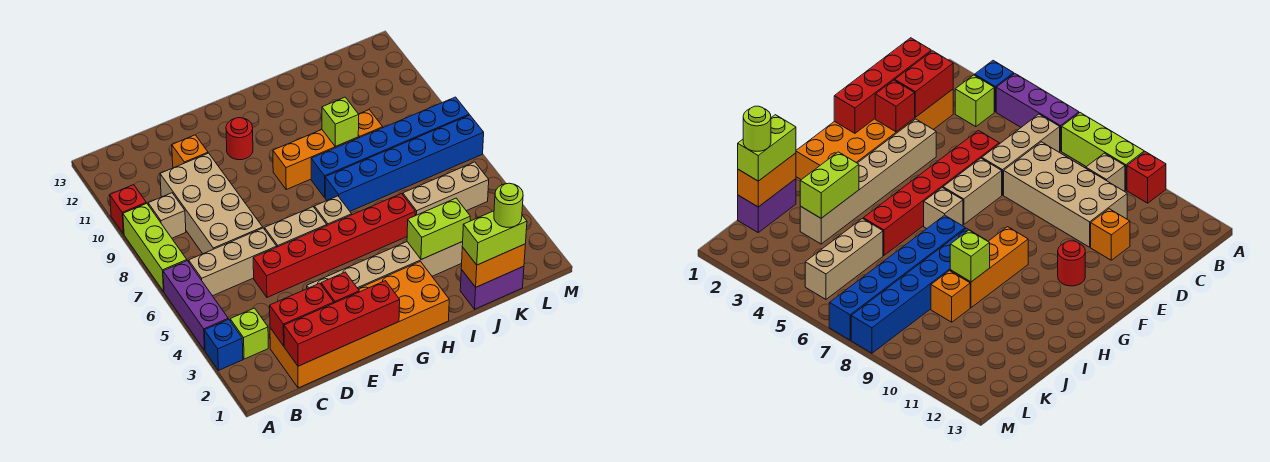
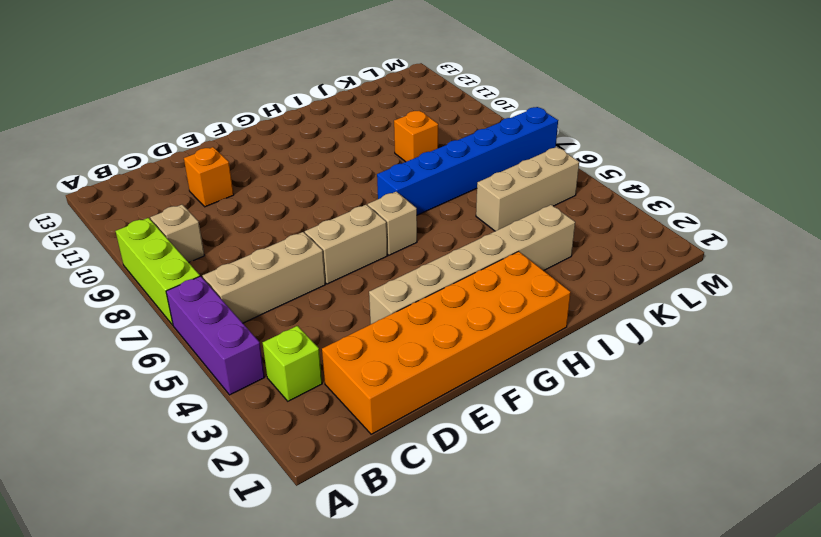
none -> blue brick A3 level 1
none -> red brick A10 level 1
none -> tan brick C7:D10 level 1

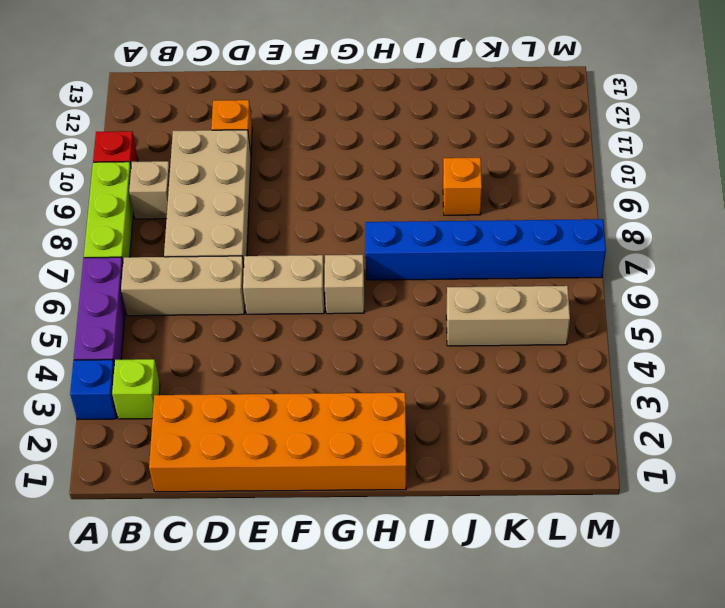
none -> red brick D5:I5 level 1
none -> tan brick E3:J3 level 1
none -> red round brick F11 level 1

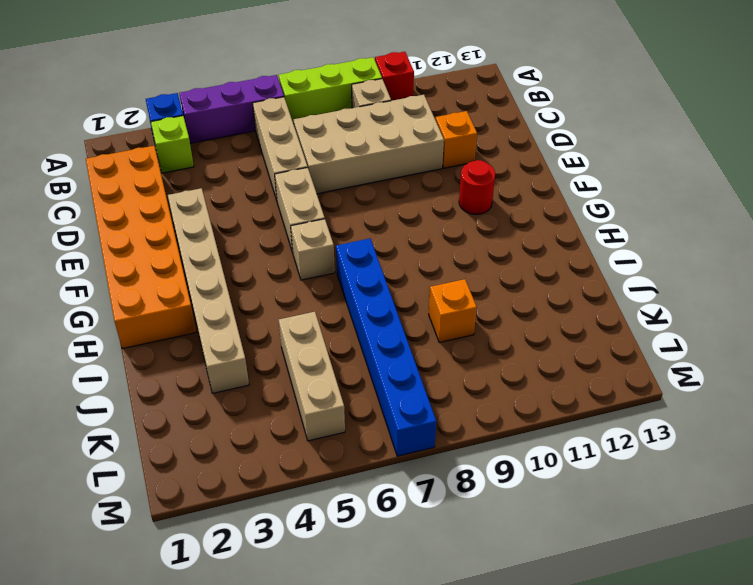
none -> red brick D5:I5 level 1
none -> orange brick G9:I9 level 1
none -> blue brick H8:M8 level 1

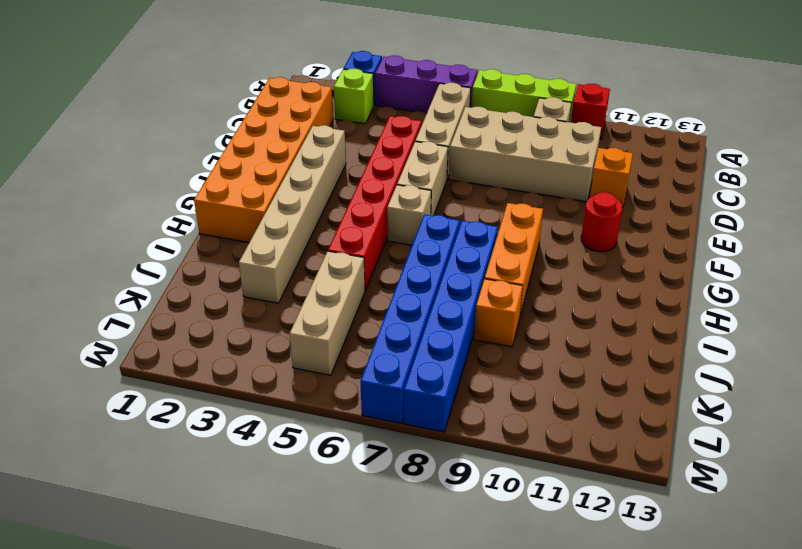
none -> purple brick J1:K1 level 1
none -> red brick C1:F1 level 2
none -> red brick C2:D2 level 2

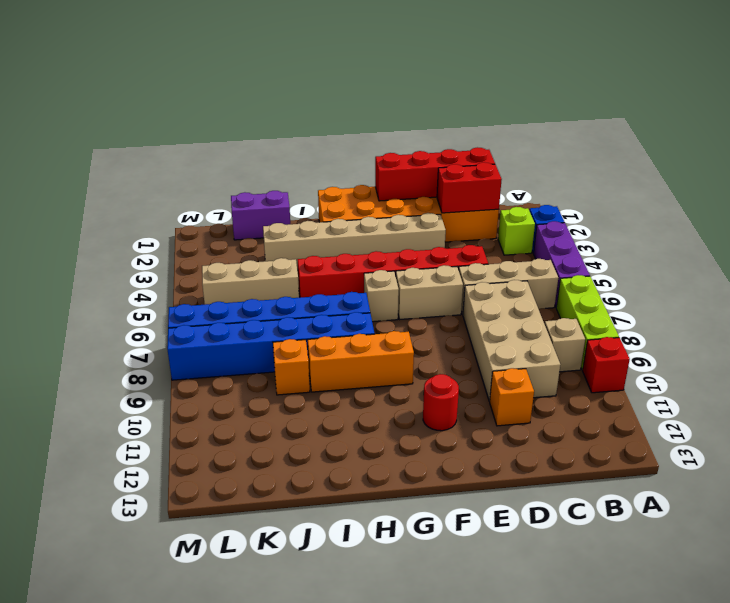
none -> red brick E2 level 2
none -> lime brick I3:J3 level 2
none -> lime brick I9 level 2

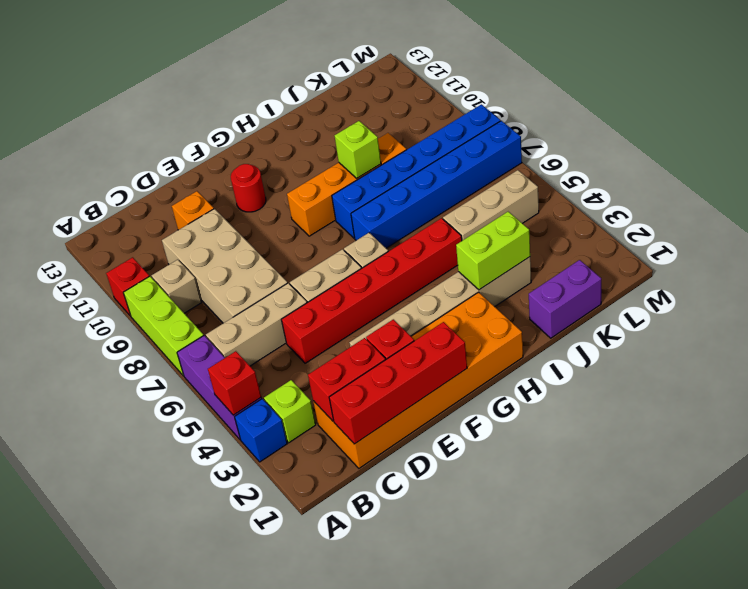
red brick A4 level 2 -> none
none -> orange brick J1:K1 level 2
none -> lime brick J1:K1 level 3
none -> lime round brick K1 level 4

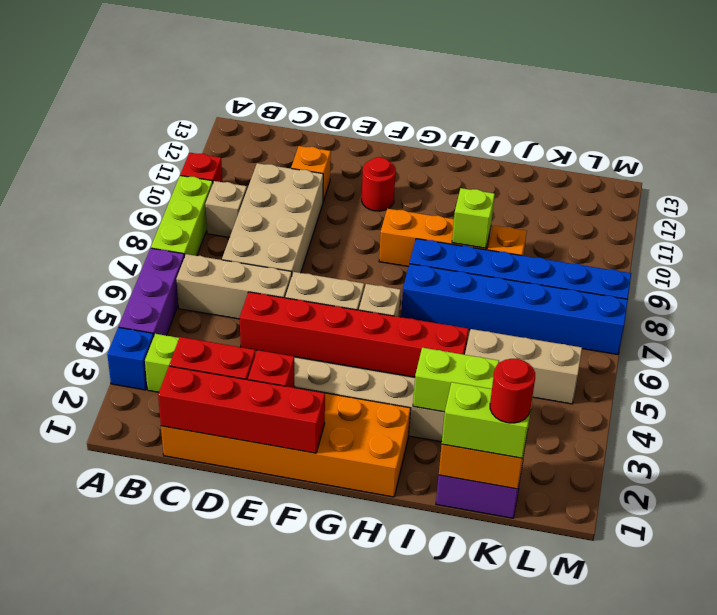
red round brick K1 level 4 -> lime round brick K1 level 4

